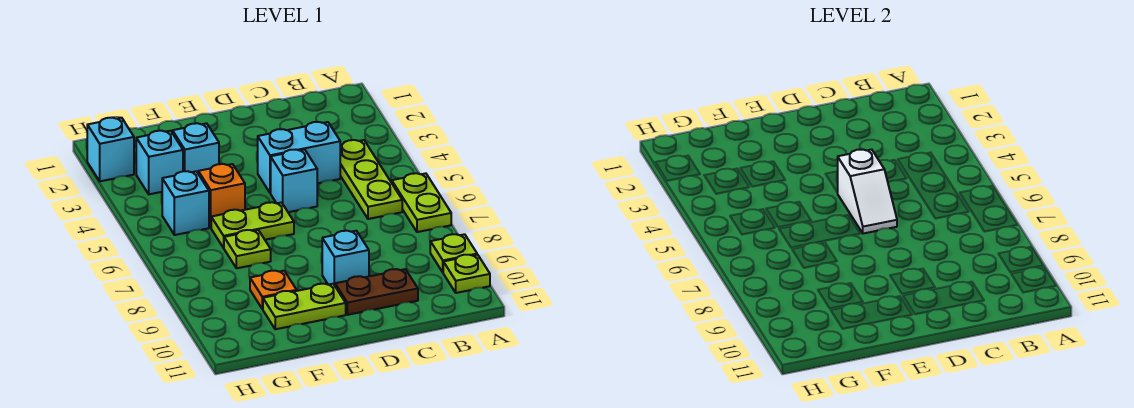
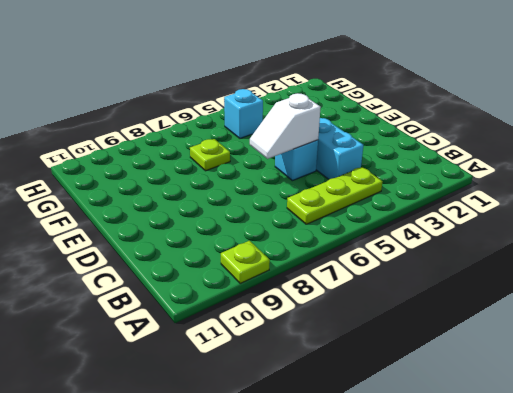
none -> lime plate A6:A7 level 1
none -> lime plate A10 level 1
none -> brown plate C10:D10 level 1

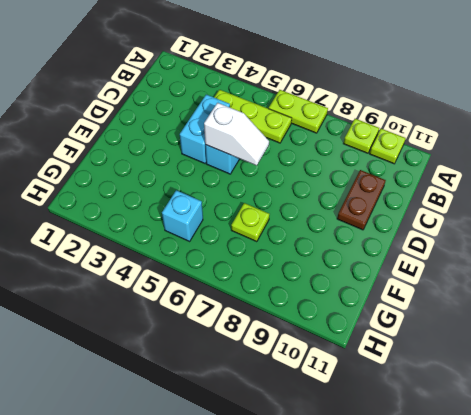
none -> cyan brick D9 level 1
none -> lime plate E6:F6 level 1
none -> lime plate E10:F10 level 1

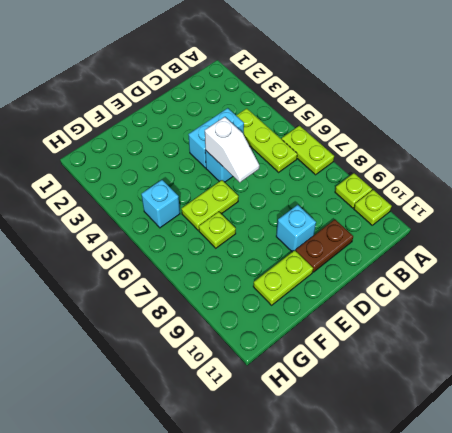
none -> cyan brick F3 level 1
none -> orange brick F5 level 1
none -> orange plate F9 level 1

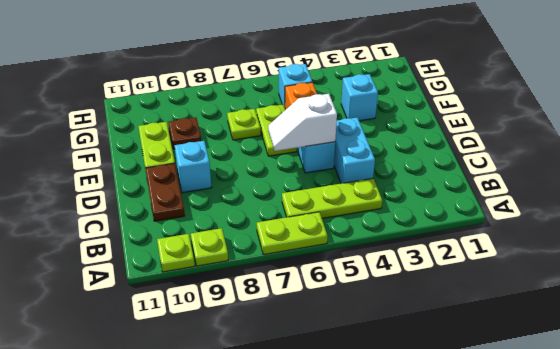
brown plate F9 level 1 -> orange plate F9 level 1
none -> cyan brick G3 level 1
none -> cyan brick H2 level 1

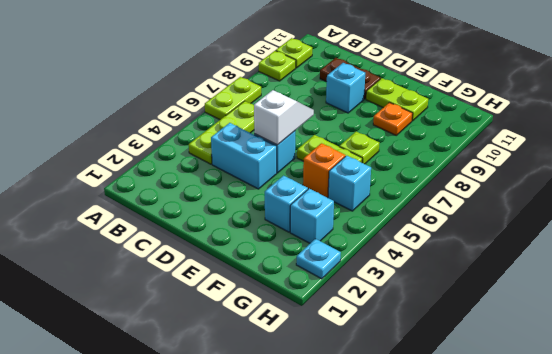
cyan plate H2 level 1 -> cyan brick H2 level 1

